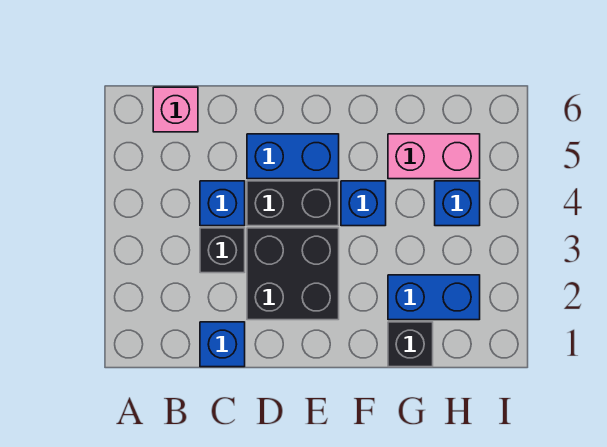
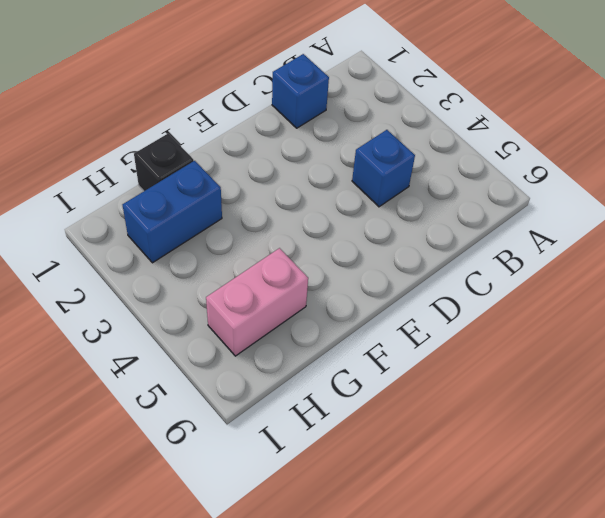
none -> pink brick B6 level 1
none -> black brick C3 level 1
none -> black brick D2:E3 level 1

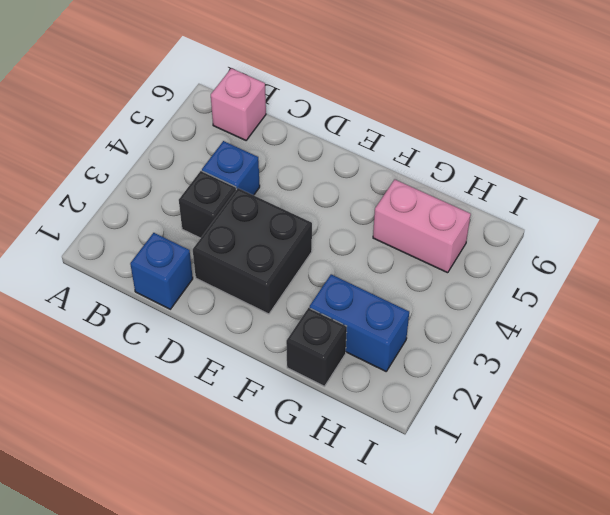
none -> black brick D4:E4 level 1
none -> blue brick D5:E5 level 1
none -> blue brick F4 level 1

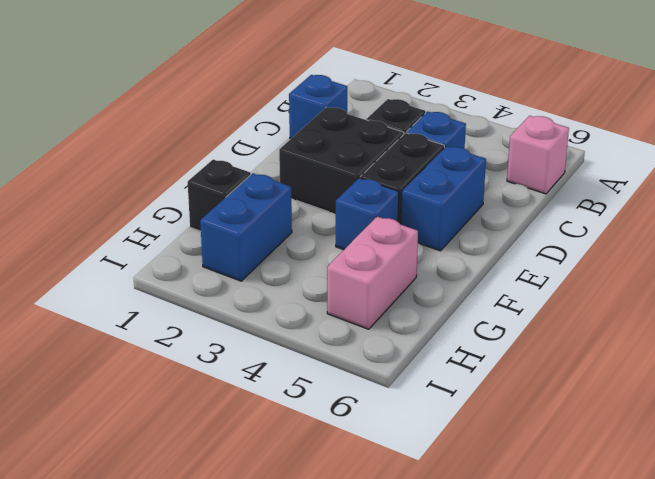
none -> blue brick H4 level 1

